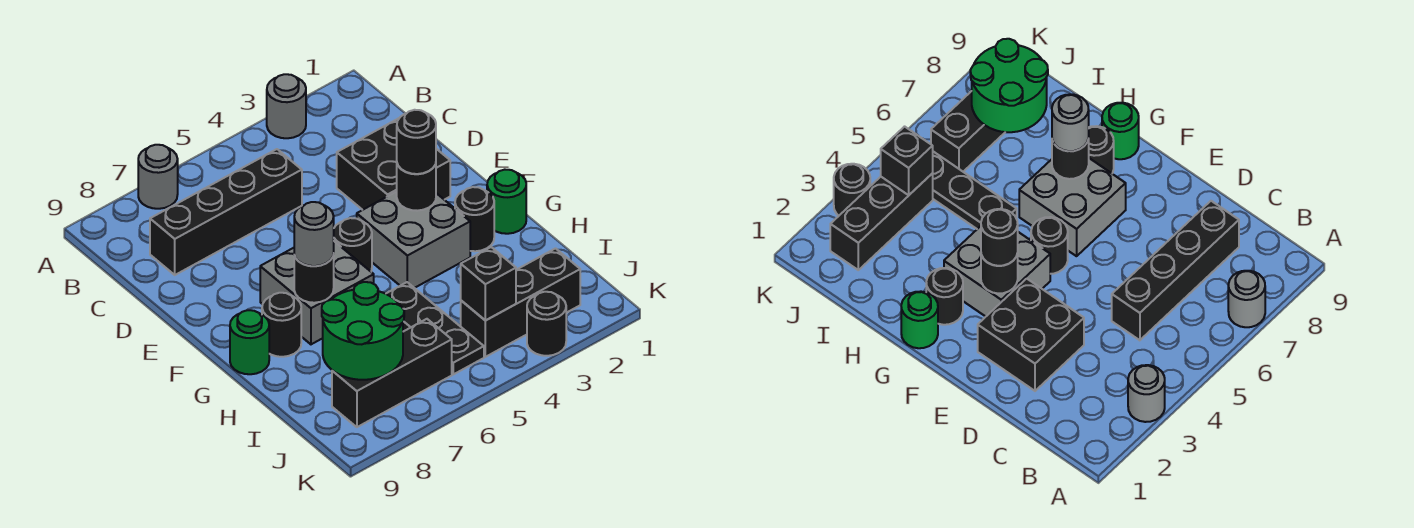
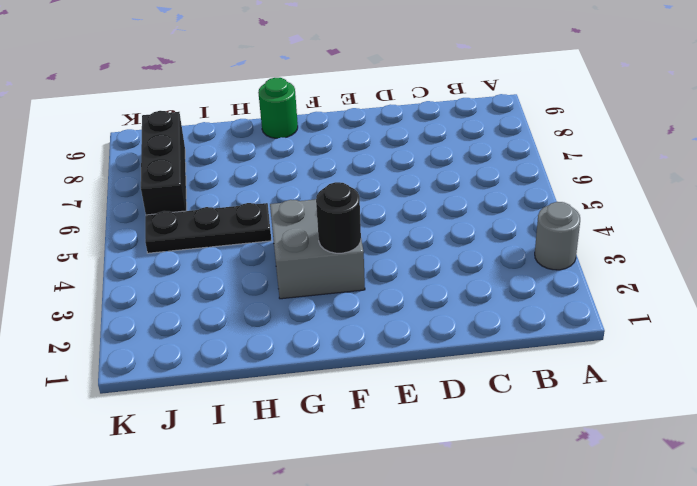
none -> grey round brick A7 level 1
none -> black brick C5:C8 level 1
none -> black brick D2:E3 level 1

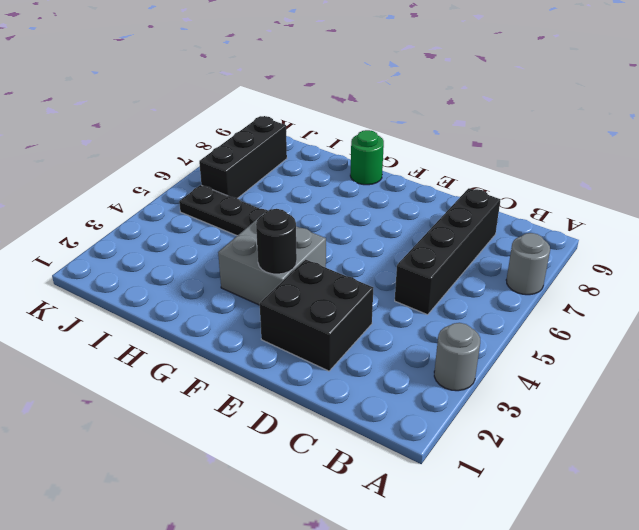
none -> black round brick F5 level 1
none -> grey brick F6:G7 level 1
none -> green round brick G1 level 1

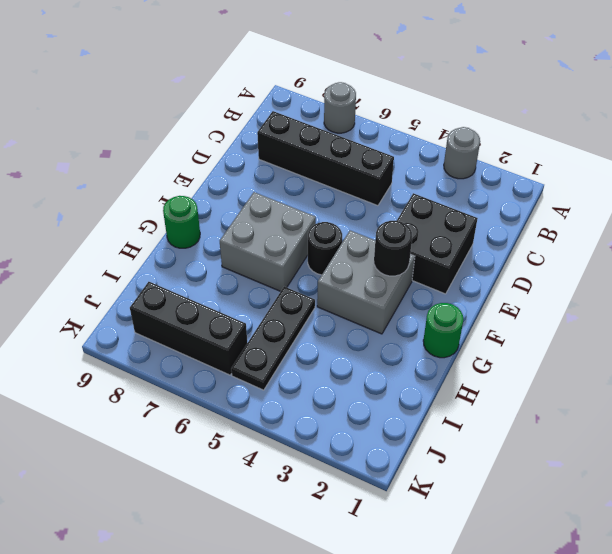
none -> black round brick G2 level 1
none -> black round brick G8 level 1
none -> black brick J2:J4 level 1

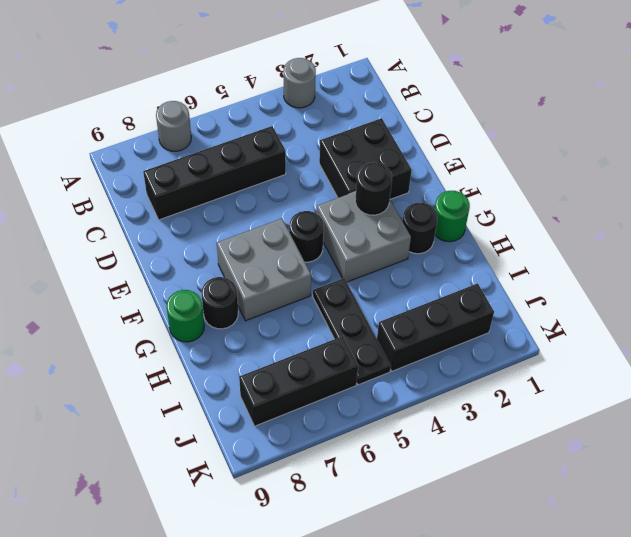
none -> black round brick K3 level 1
none -> black round brick G7 level 2
none -> green round brick I7:J8 level 2

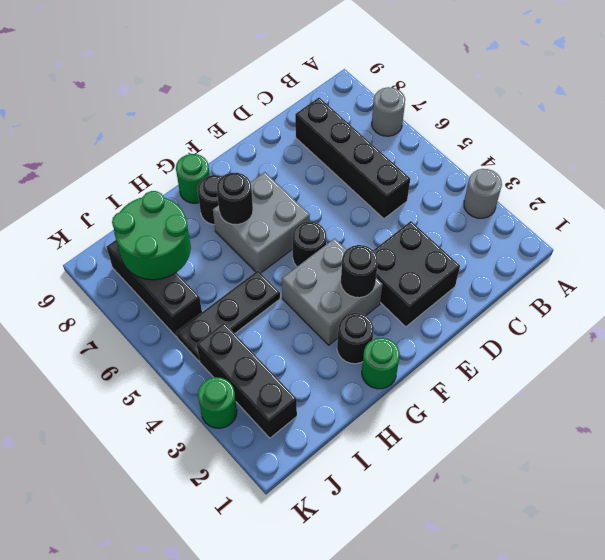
green round brick K3 level 1 -> black round brick K3 level 1
none -> black brick J4 level 2
none -> black round brick F3 level 3
none -> grey round brick G7 level 3

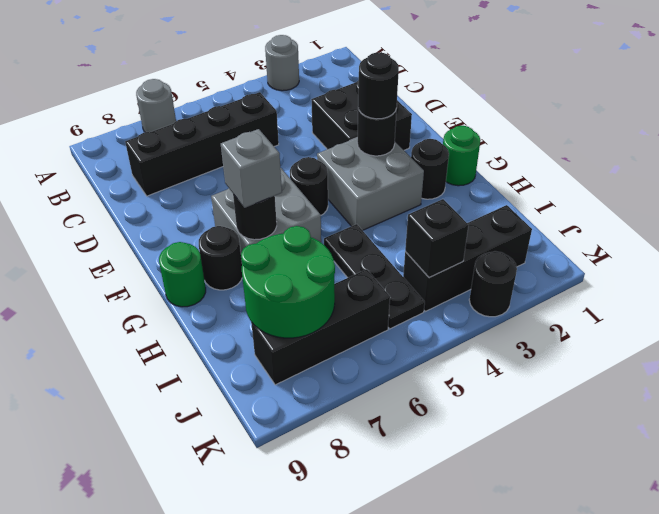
grey brick G7 level 3 -> grey round brick G7 level 3

